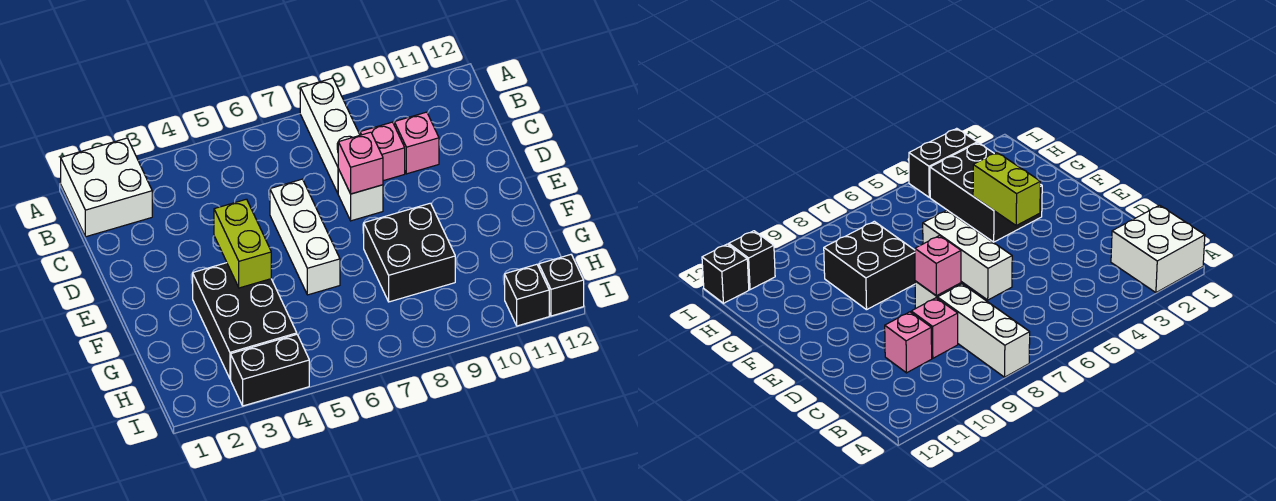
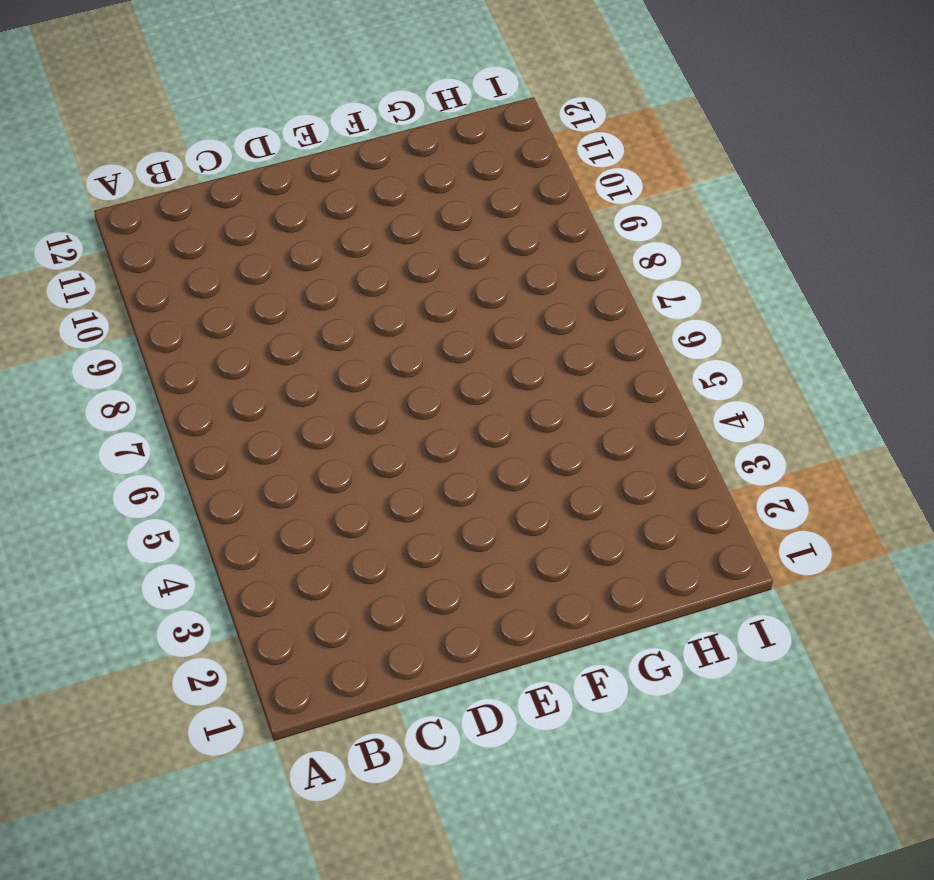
none -> white brick A1:B2 level 1
none -> white brick A8:C8 level 1
none -> pink brick C9 level 1

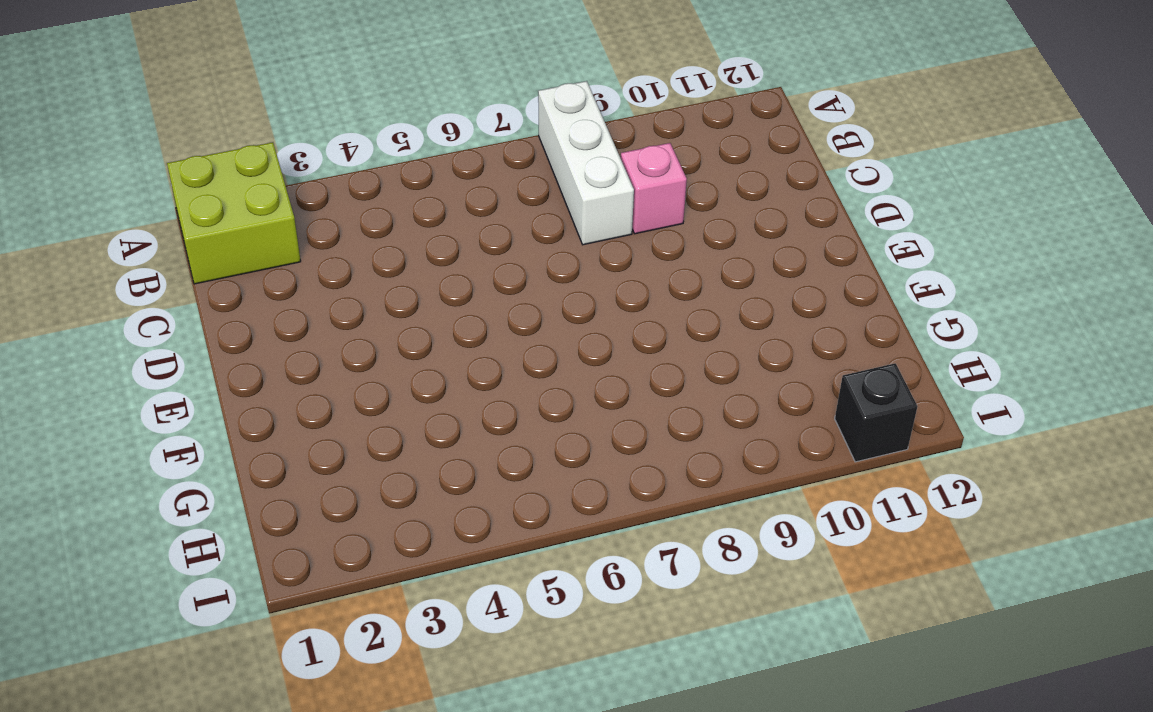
lime brick A1:B2 level 1 -> white brick A1:B2 level 1
none -> pink brick C10 level 1
none -> white brick D6:F6 level 1
none -> white brick D8 level 1

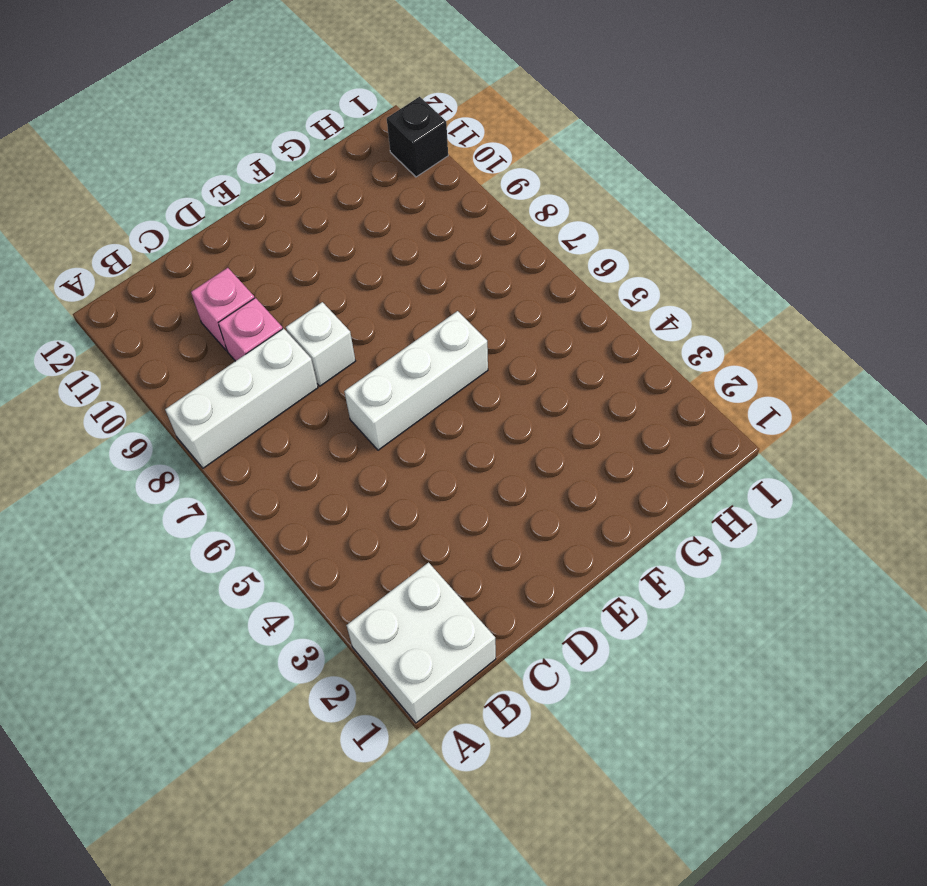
none -> black brick F3:H4 level 1
none -> black brick F8:G9 level 1
none -> black brick I3:I4 level 1

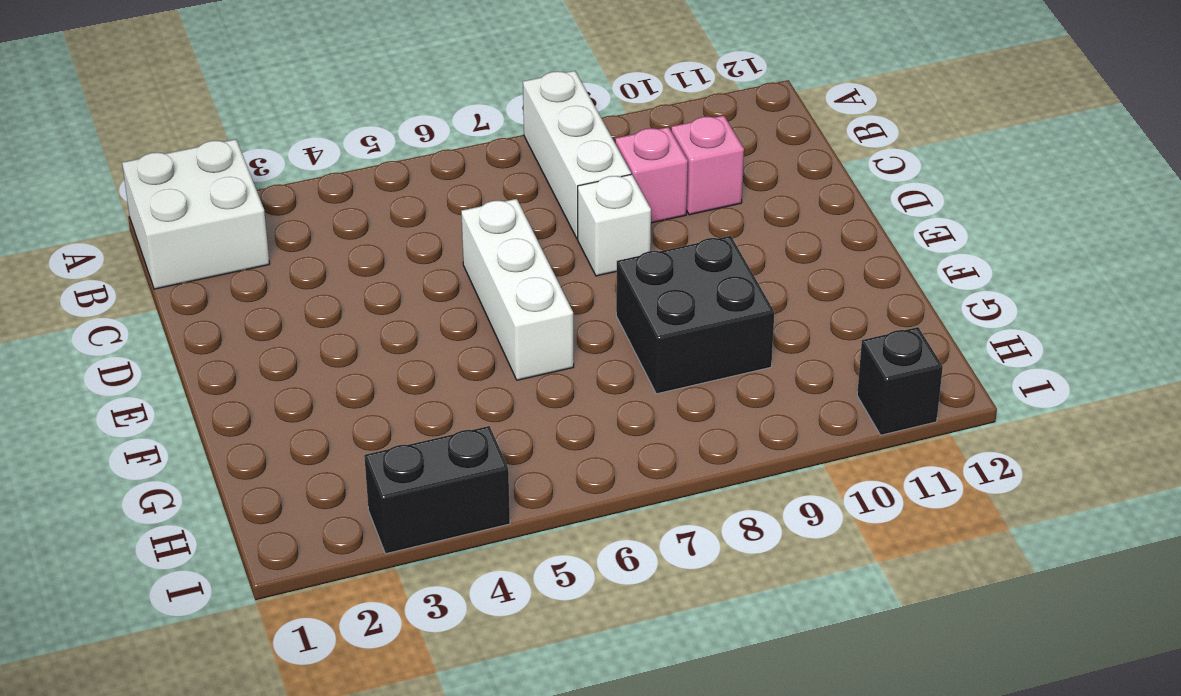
none -> black brick F3:H4 level 1
none -> black brick I12 level 1
none -> pink brick D8 level 2

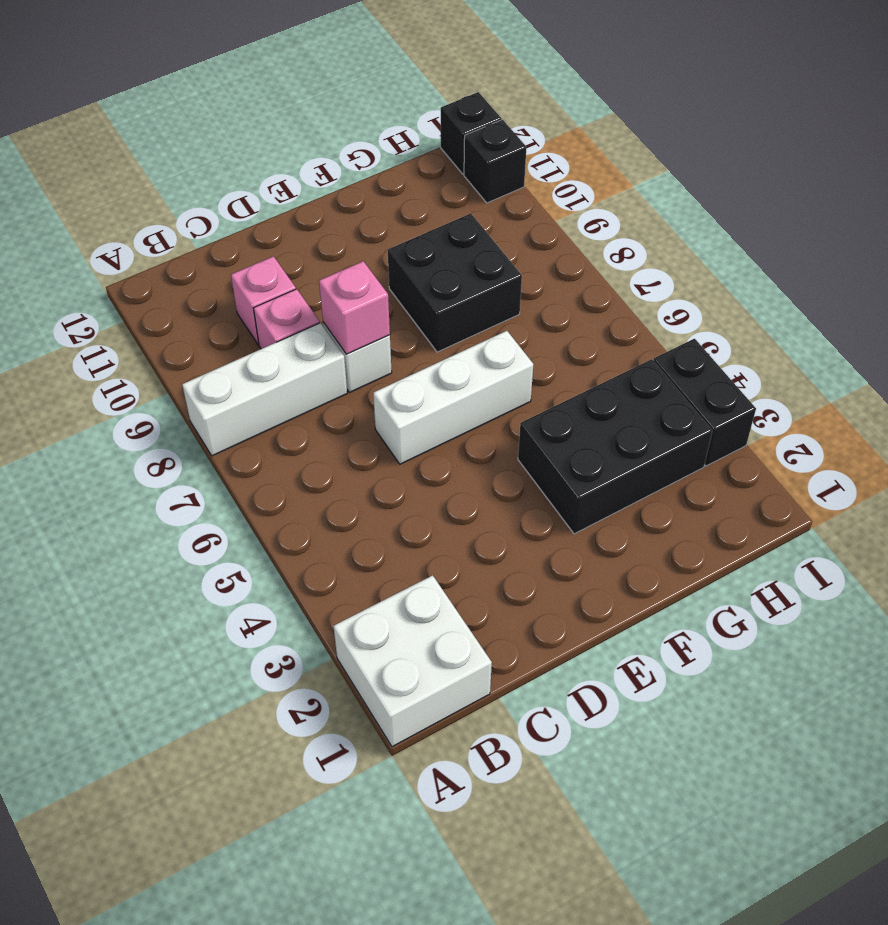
none -> lime brick E4:F4 level 2

